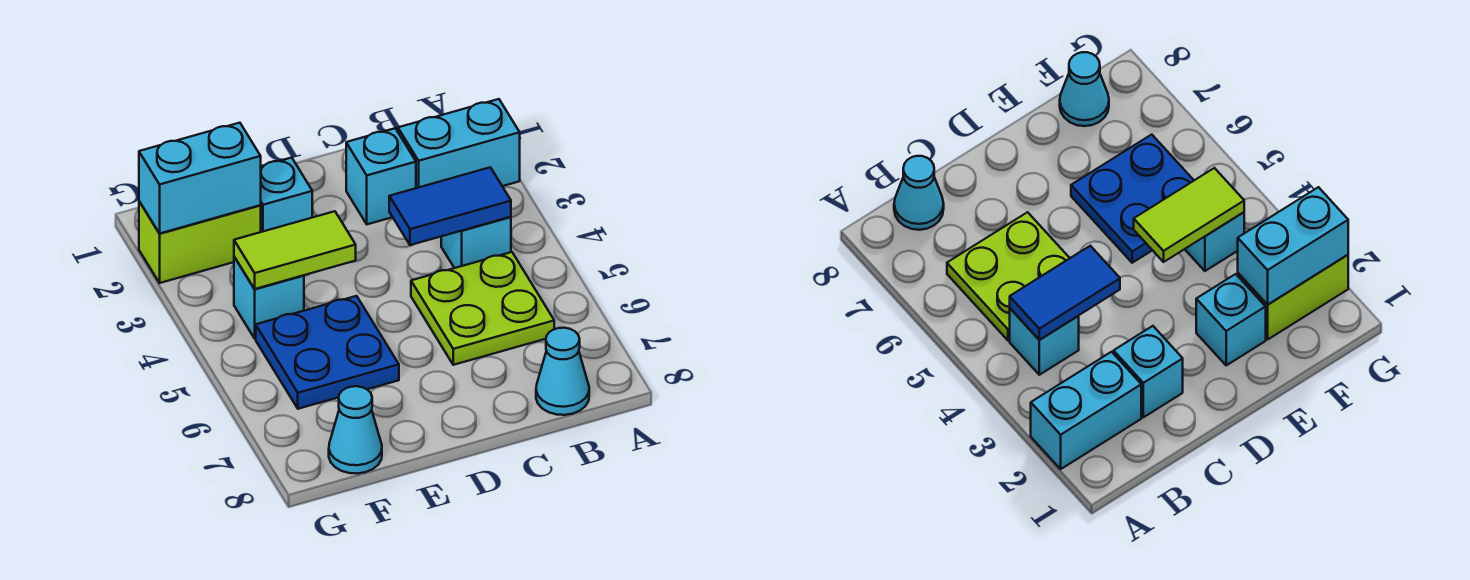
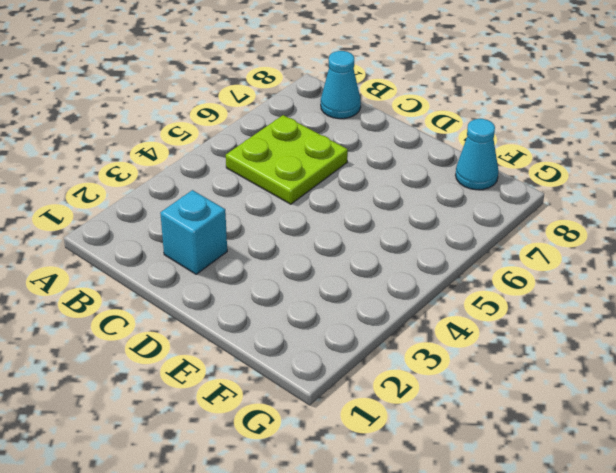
none -> cyan brick A2:B2 level 1
none -> cyan brick B4 level 1
none -> cyan brick E2 level 1

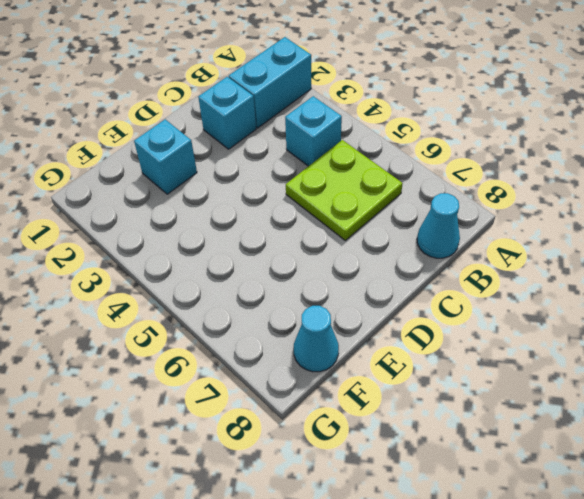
none -> blue plate E5:F6 level 1
none -> lime brick F2:G2 level 1
none -> cyan brick F4 level 1

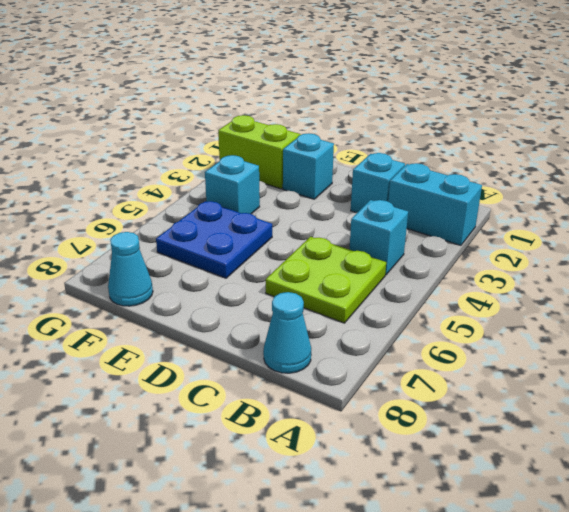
none -> blue tile B4:C4 level 2
none -> lime tile E4:F4 level 2
none -> cyan brick F2:G2 level 2

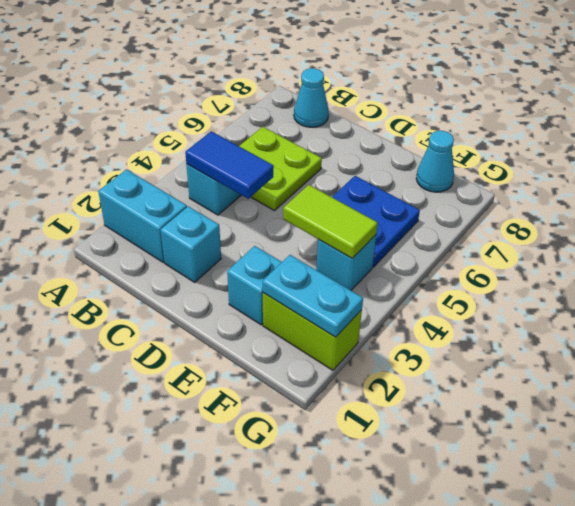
cyan plate F2:G2 level 2 -> cyan brick F2:G2 level 2

